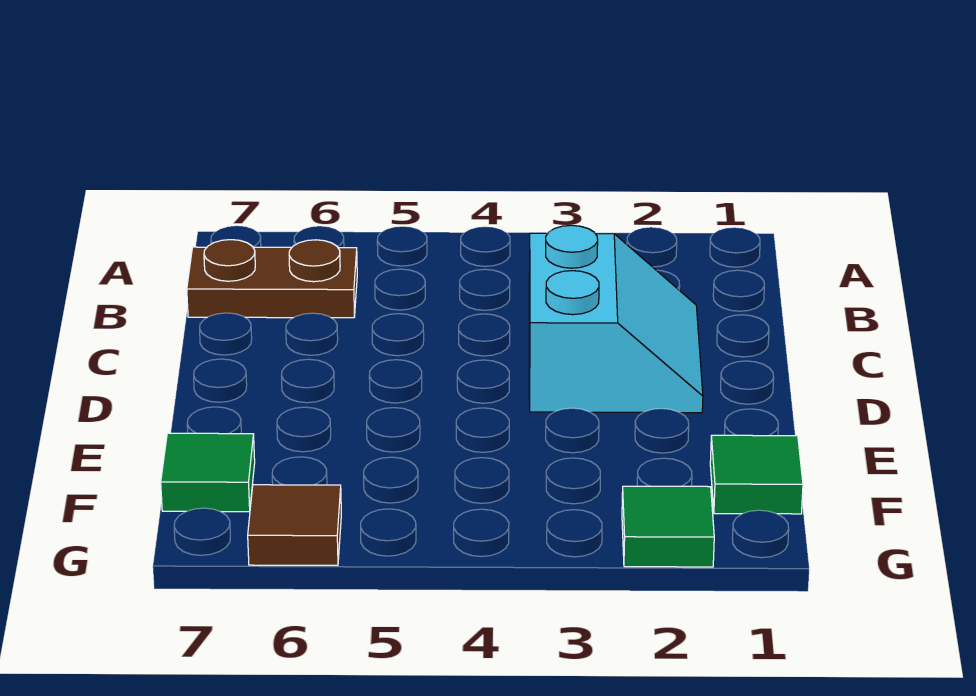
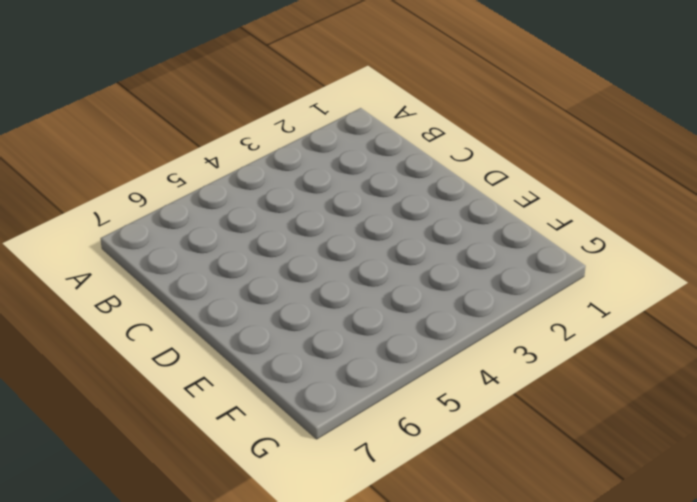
none -> brown plate B6:B7 level 1
none -> cyan slope C2:D3 level 1 top 3

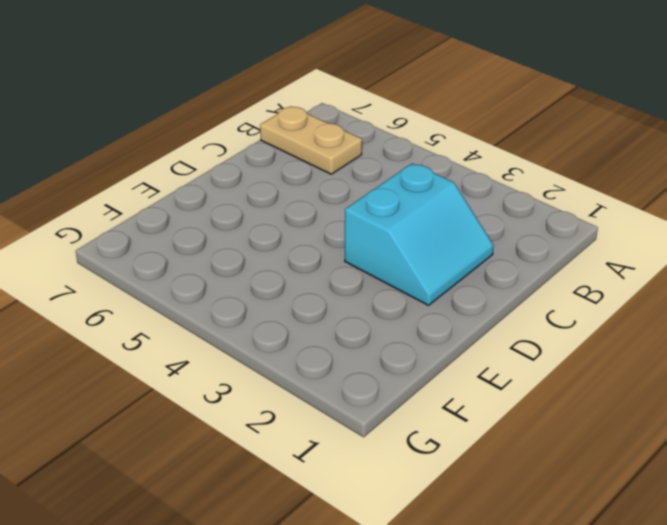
tan plate B6:B7 level 1 -> brown plate B6:B7 level 1
none -> green tile F1 level 1
none -> green tile F7 level 1

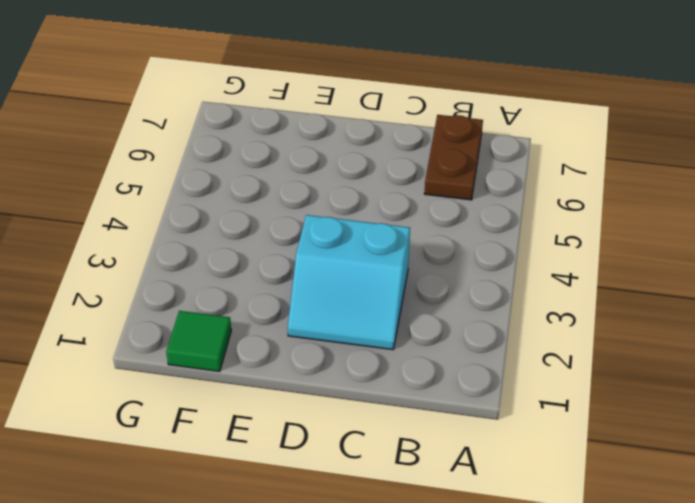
none -> green tile F7 level 1
none -> green tile G2 level 1

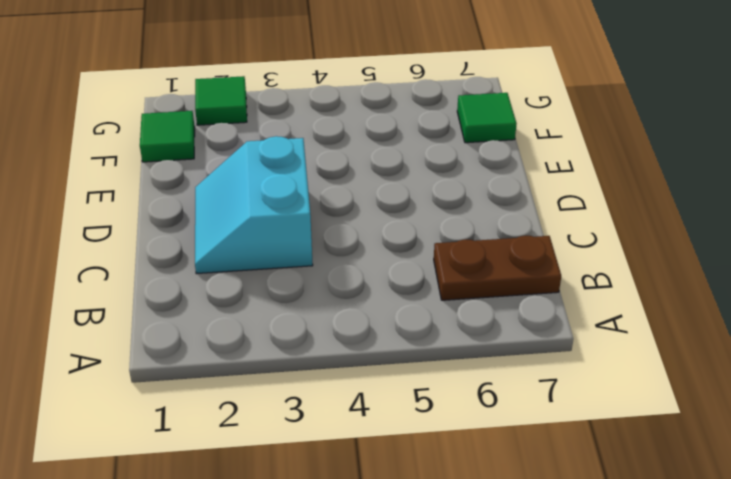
none -> brown tile G6 level 1

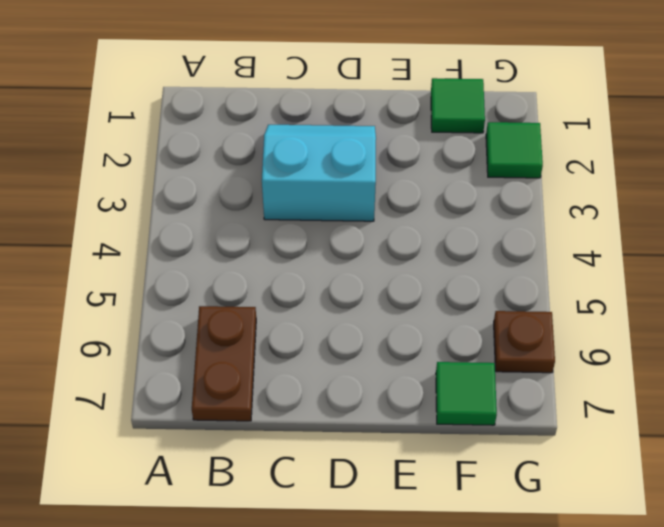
brown plate G6 level 1 -> brown tile G6 level 1

